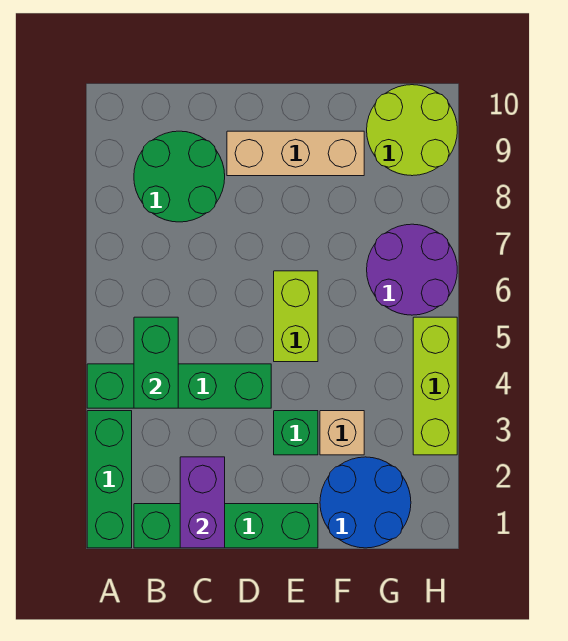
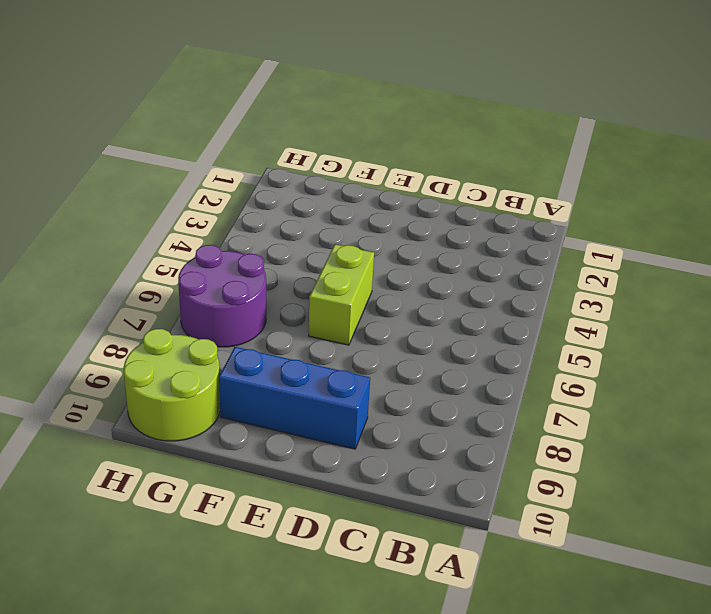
blue brick D9:F9 level 1 -> tan brick D9:F9 level 1
none -> green brick A1:A3 level 1
none -> green brick A4:D4 level 1
none -> green brick B1:E1 level 1

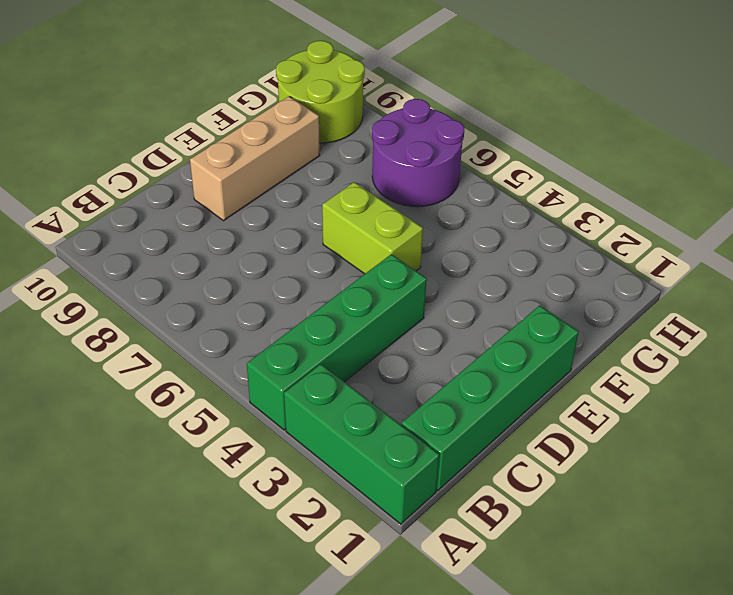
none -> green round brick B8:C9 level 1
none -> green brick E3 level 1
none -> blue round brick F1:G2 level 1

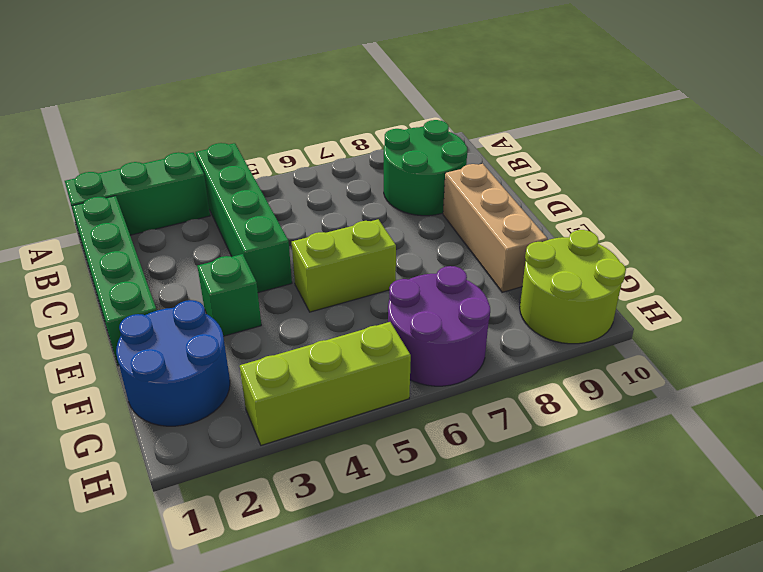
none -> tan brick F3 level 1
none -> green brick B4:B5 level 2
none -> purple brick C1:C2 level 2

